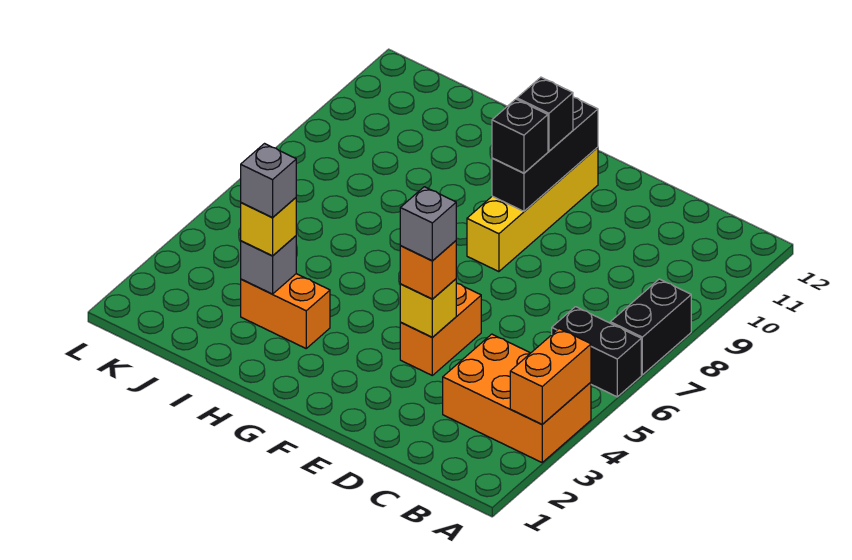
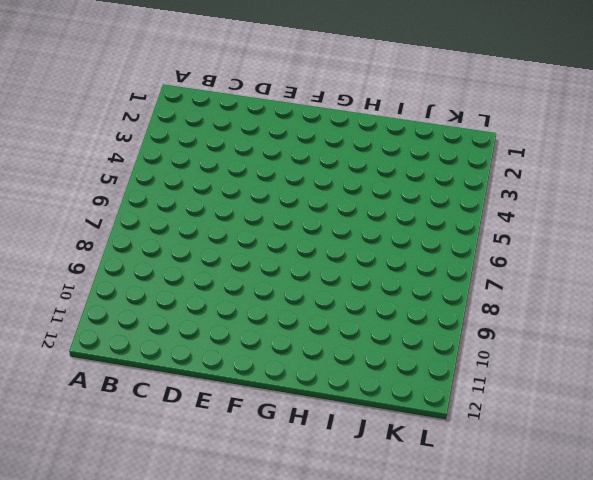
none -> orange brick A3:C4 level 1
none -> black brick A6:B6 level 1
none -> black brick A7:A8 level 1

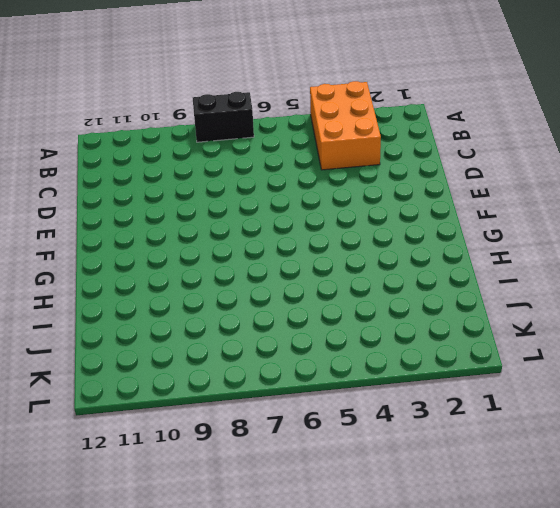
none -> black brick A6:B6 level 1
none -> orange brick E4:E5 level 1
none -> yellow brick F8:F11 level 1

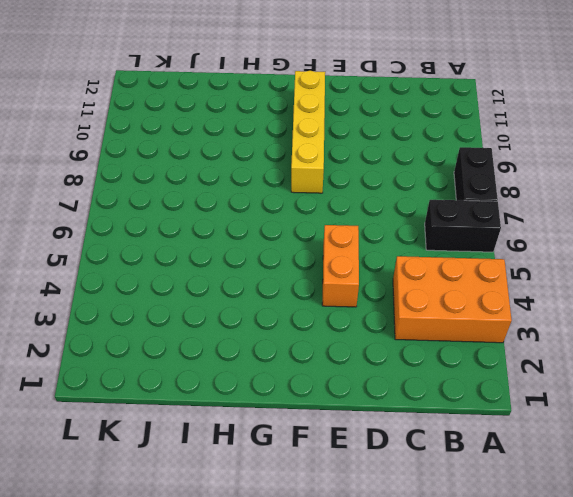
none -> orange brick H3:I3 level 1
none -> orange brick A3:A4 level 2
none -> yellow brick E4 level 2

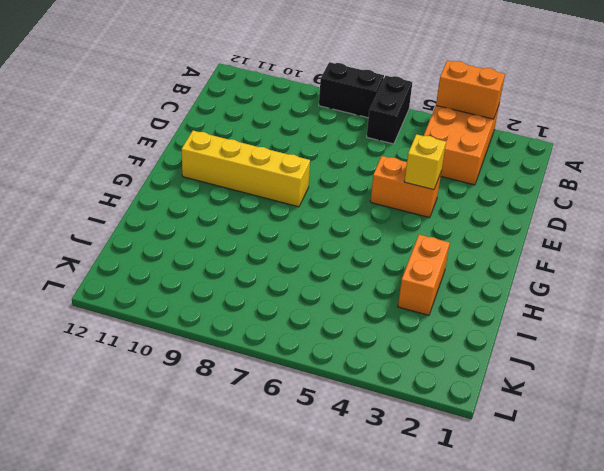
none -> black brick F9:F11 level 2
none -> grey brick I3 level 2
none -> orange brick E4 level 3

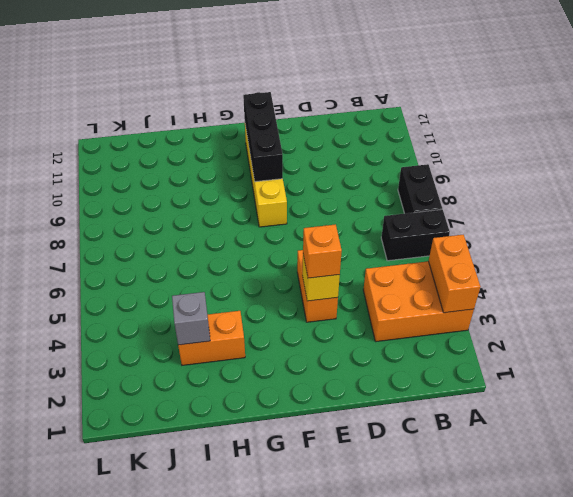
none -> black brick F9 level 3
none -> black brick F10 level 3
none -> yellow brick I3 level 3

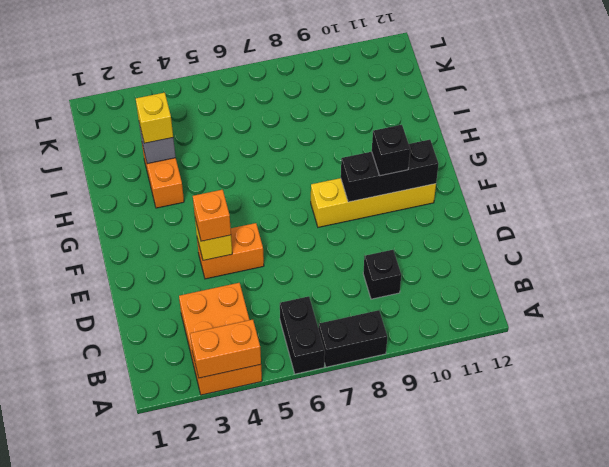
black brick C9 level 1 -> black brick F9 level 3
none -> grey brick E4 level 4
none -> grey brick I3 level 4

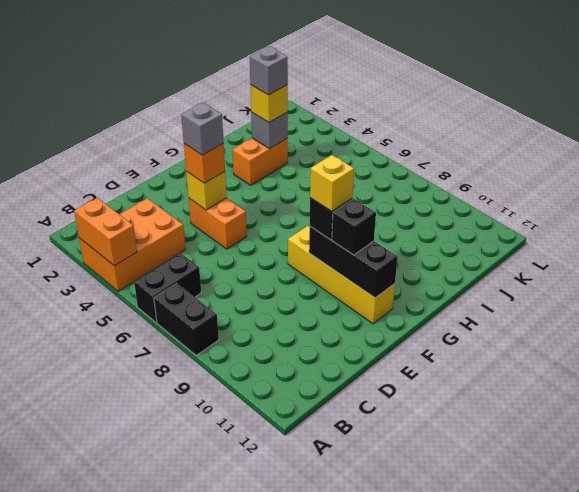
yellow brick F9 level 4 -> none

